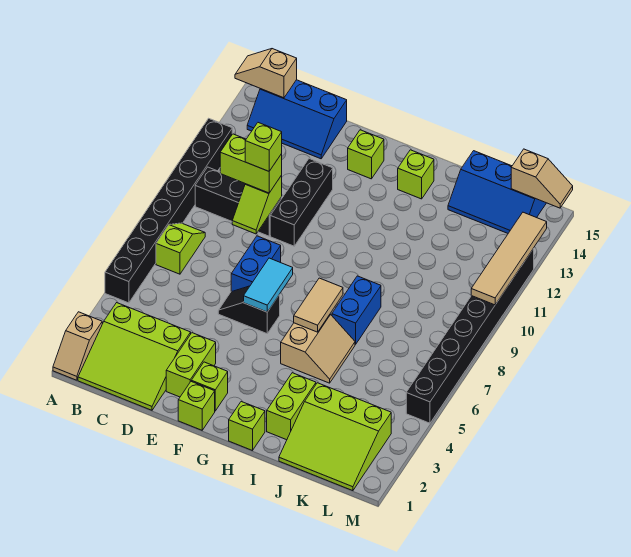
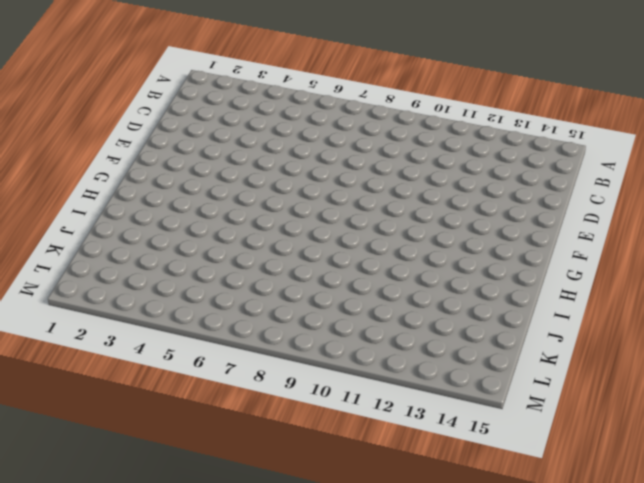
none -> tan slope A1:A2 level 1 top 2
none -> black brick A5:A12 level 1
none -> lime slope B1:D3 level 1 top 3

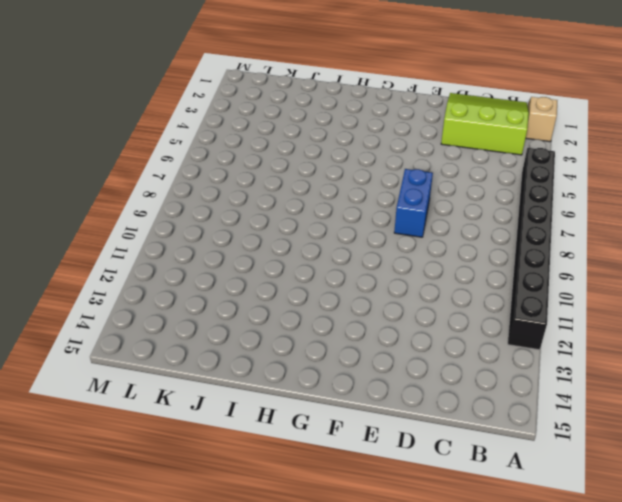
none -> lime slope B7:B8 level 1 top 7
none -> black brick B10:D10 level 1
none -> blue slope B14:D15 level 1 top 15

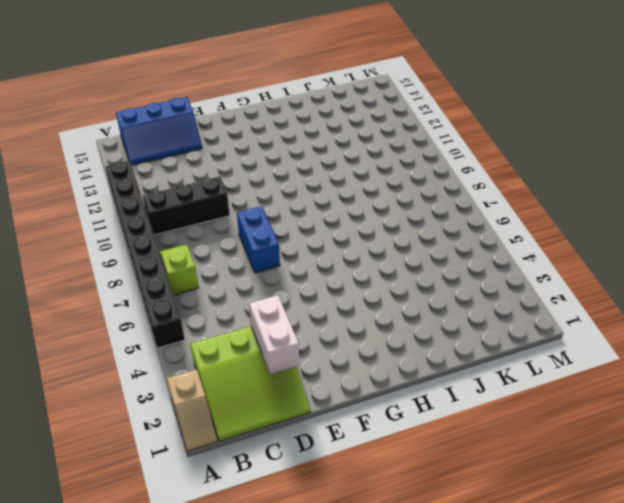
white brick D2:D3 level 2 -> none
none -> lime brick E2:E3 level 1
none -> black slope E6:F6 level 1 top F
none -> black brick E10:E12 level 1

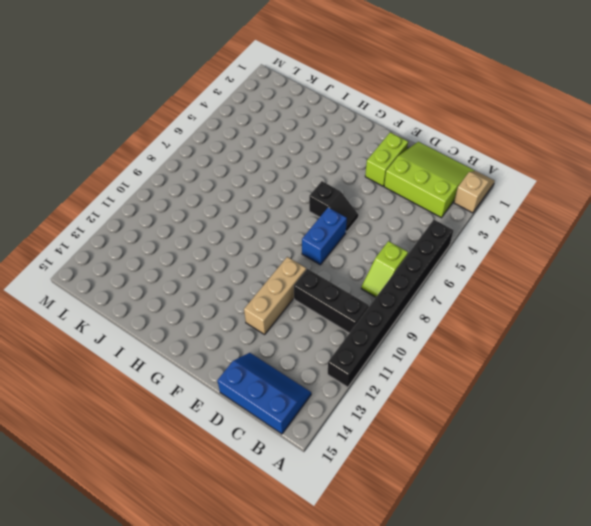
tan brick E10:E12 level 1 -> black brick E10:E12 level 1
none -> lime brick F1 level 1
none -> lime brick F2 level 1
none -> lime brick F14 level 1

